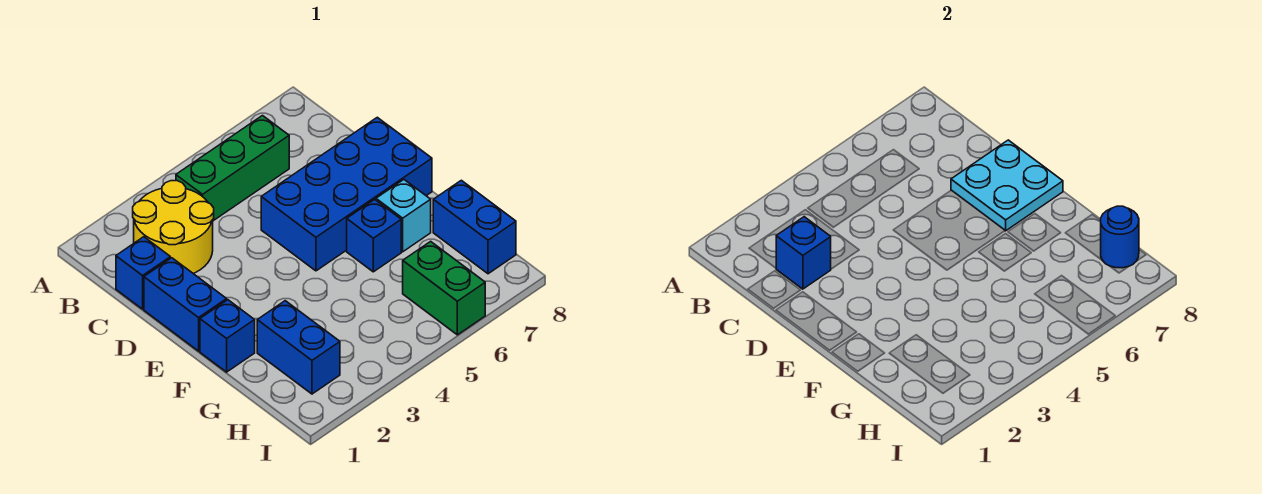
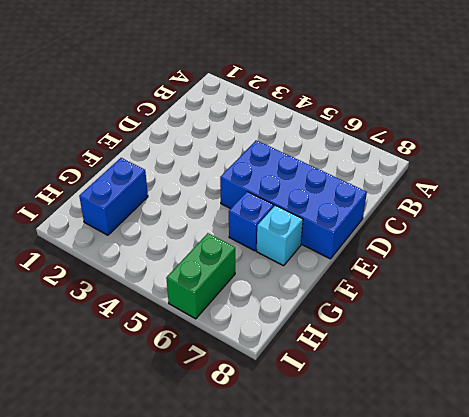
none -> yellow round brick B2:C3 level 1
none -> green brick B4:B6 level 1
none -> blue brick C1 level 1

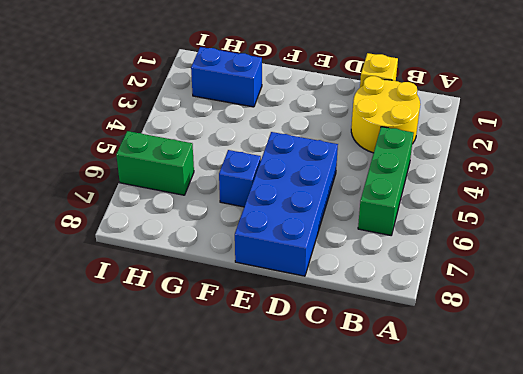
yellow brick C1 level 1 -> blue brick C1 level 1
none -> blue brick D1:E1 level 1
none -> blue brick F1 level 1
none -> cyan brick F7 level 1

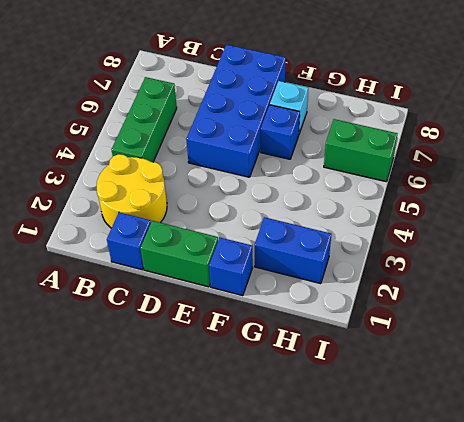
green brick D1:E1 level 1 -> blue brick D1:E1 level 1
none -> blue brick G8:H8 level 1
none -> blue brick C2 level 2
none -> cyan plate D7:E8 level 2

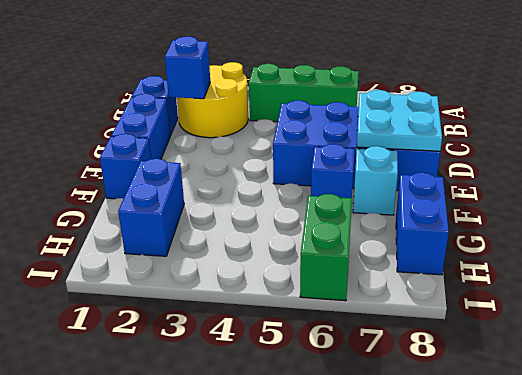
none -> blue round brick H8 level 2

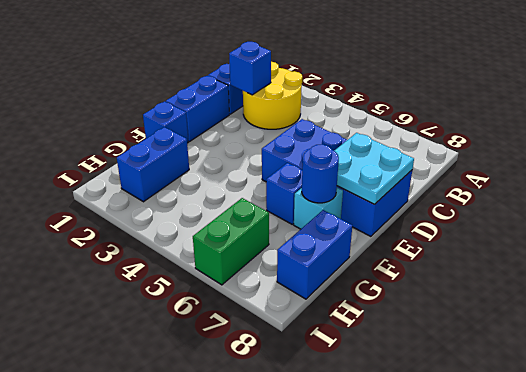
blue round brick F7 level 2 -> blue round brick H8 level 2
none -> green brick B4:B6 level 1

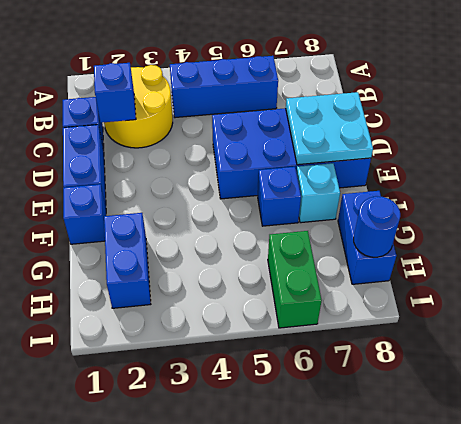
blue brick B4:B6 level 1 -> green brick B4:B6 level 1

